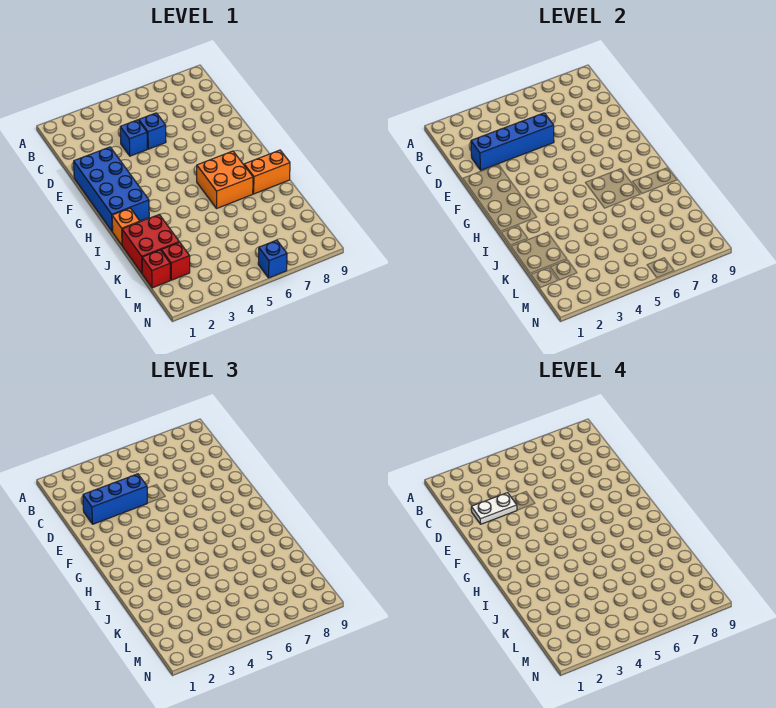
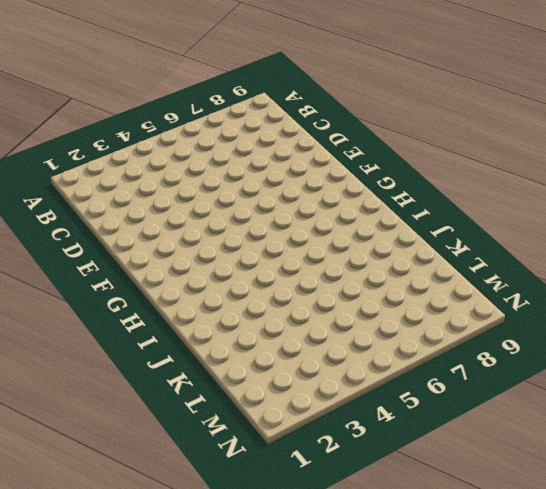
none -> blue brick D4 level 1
none -> blue brick D5 level 1
none -> blue brick E1:H2 level 1

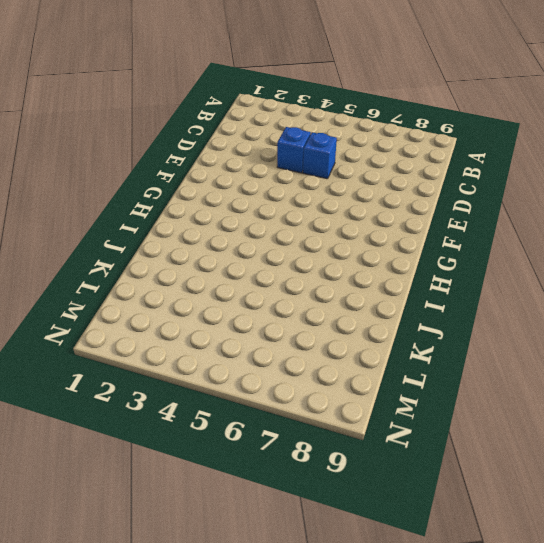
none -> blue brick E1:H2 level 1
none -> orange brick H6:I7 level 1
none -> orange brick I1 level 1

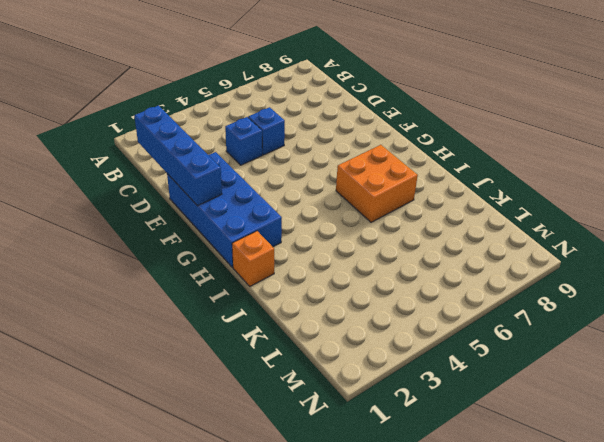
blue brick C1:F1 level 2 -> blue brick D2:D5 level 2
none -> orange brick I8:I9 level 1
none -> red brick J1:K2 level 1
none -> red brick L1 level 1

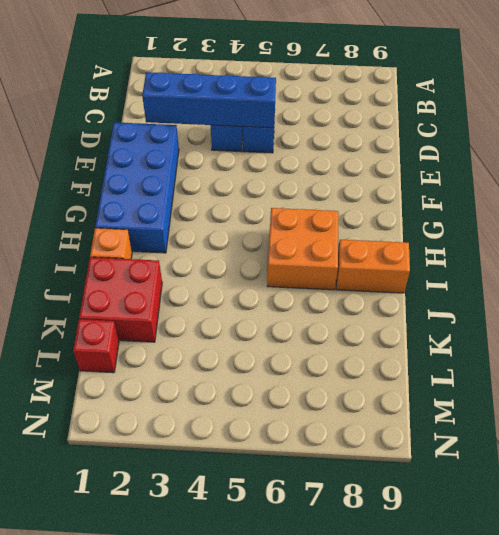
none -> red brick L2 level 1
none -> blue brick N6 level 1
none -> blue brick D2:D4 level 3

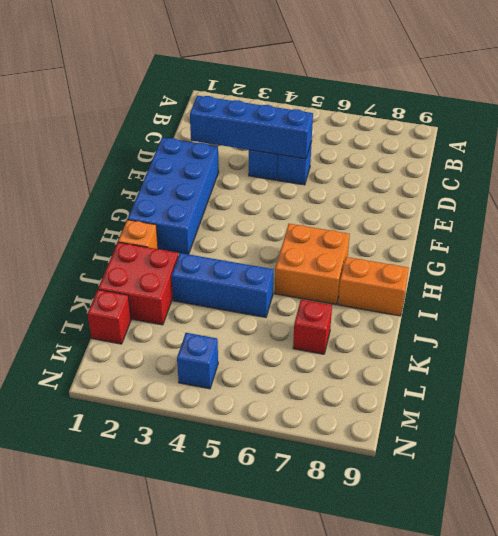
blue brick J3:J5 level 1 -> blue brick D2:D4 level 3
red brick K7 level 1 -> red brick L2 level 1
blue brick M4 level 1 -> blue brick N6 level 1
none -> white plate D2:D3 level 4

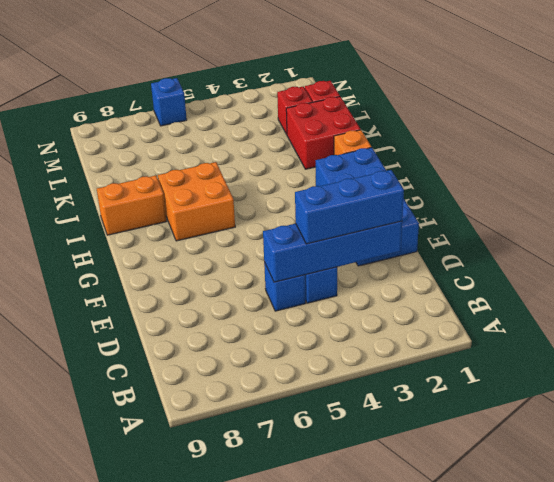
none -> white plate D2:D3 level 4

